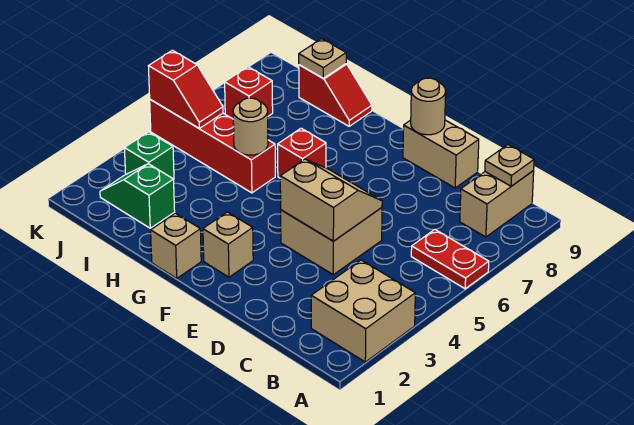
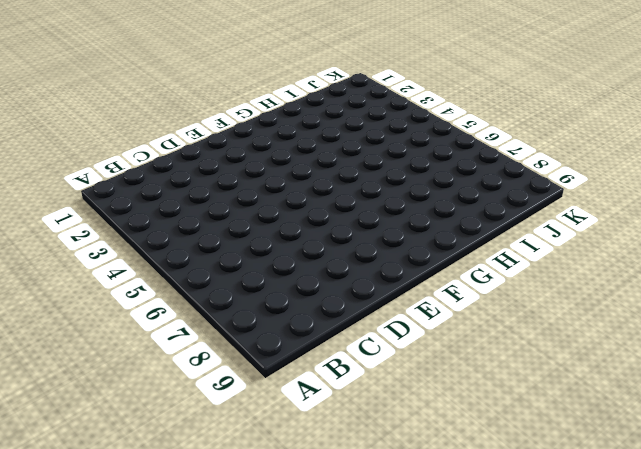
none -> tan brick A2:B3 level 1
none -> red plate A6:B6 level 1
none -> tan brick B8:B9 level 1

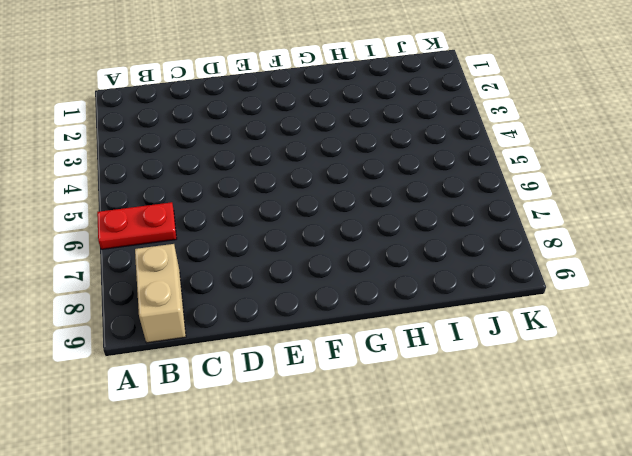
none -> tan brick A2:B3 level 1
none -> tan brick D4:E5 level 1
none -> tan brick D9:E9 level 1

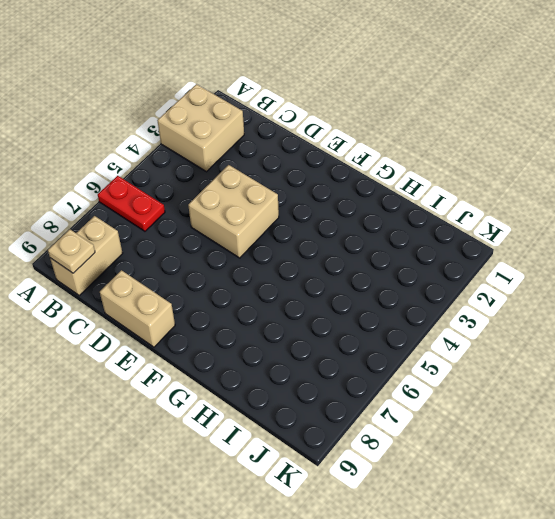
none -> tan brick F2 level 1
none -> tan brick G1 level 1
none -> red brick G6 level 1

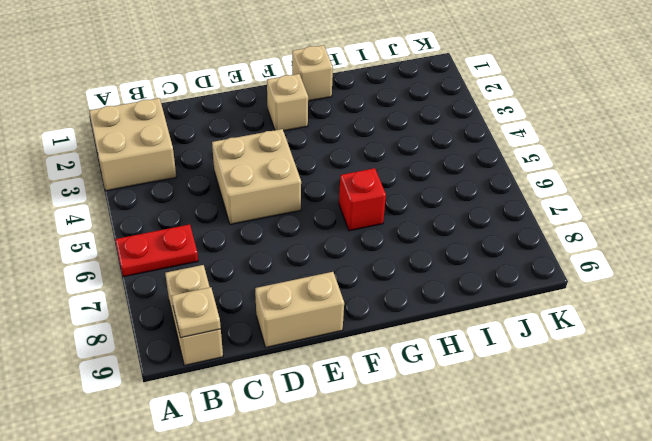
none -> red brick H5:K5 level 1
none -> red slope H9:I9 level 1 top I
none -> green slope I2:J2 level 1 top I

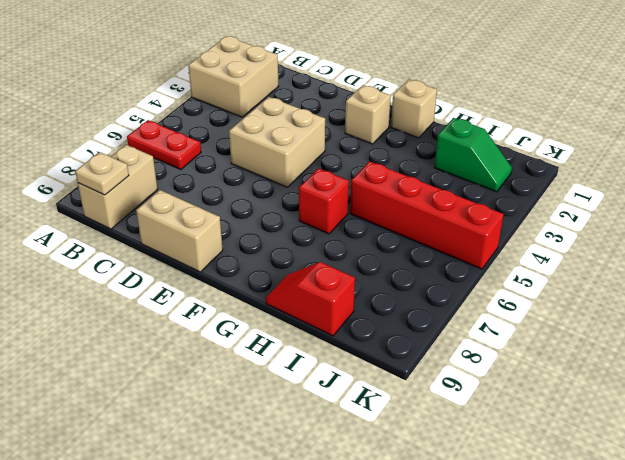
none -> green brick J3 level 1
none -> red brick J7 level 1
none -> tan slope D4:E5 level 2 top 4

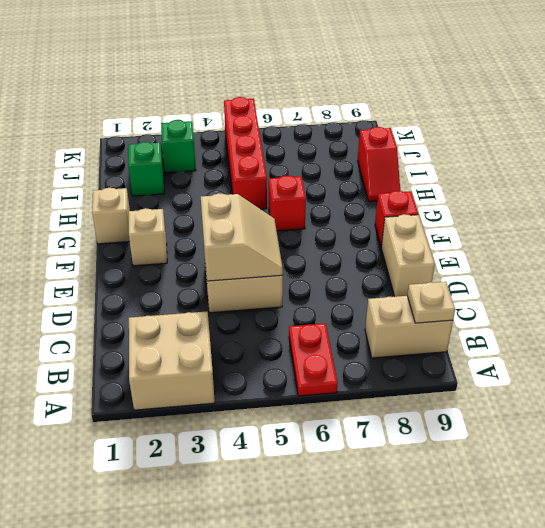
red brick F9 level 1 -> red brick J7 level 1
none -> tan round brick E9 level 2
none -> tan round brick H5 level 2
none -> tan plate I9 level 2

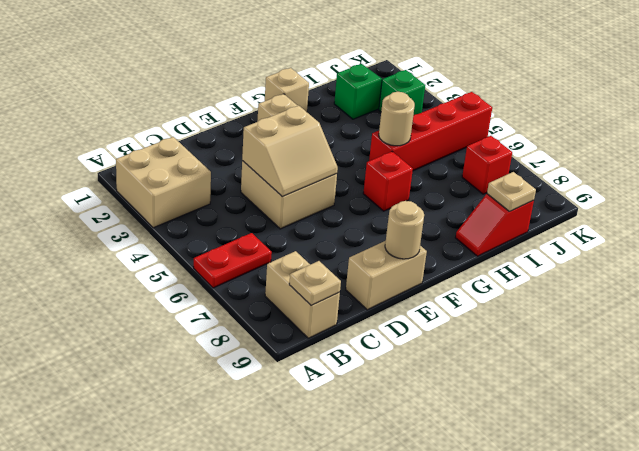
none -> red slope J5:K5 level 2 top K

